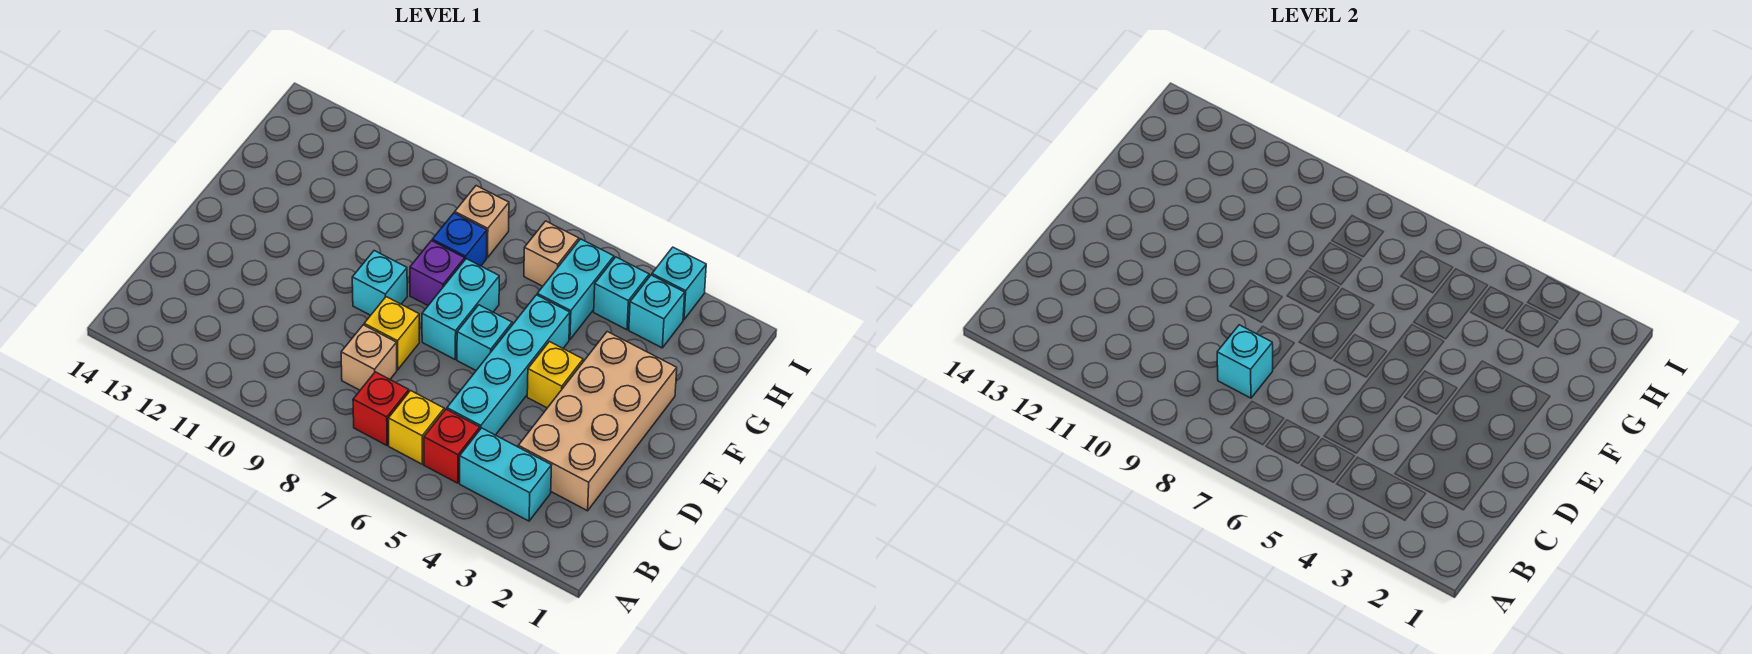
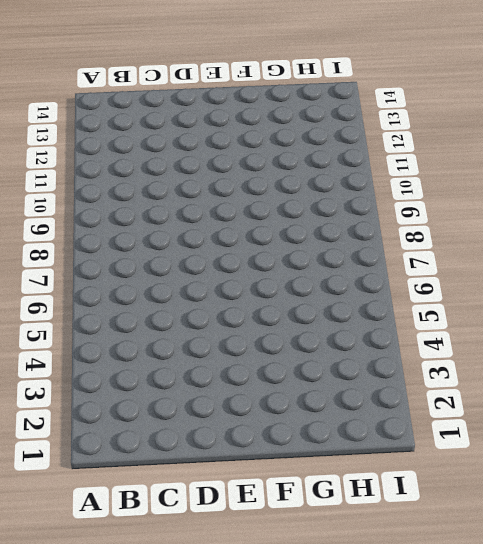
none -> cyan brick B3:B4 level 1
none -> red brick B5 level 1
none -> yellow brick B6 level 1

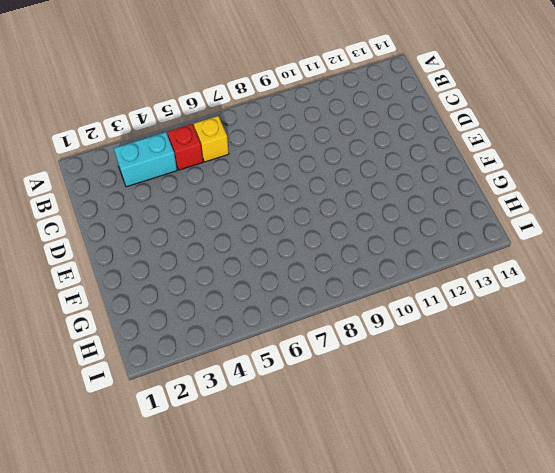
none -> red brick B7 level 1
none -> tan brick C2:F3 level 1
none -> cyan brick C5:F5 level 1

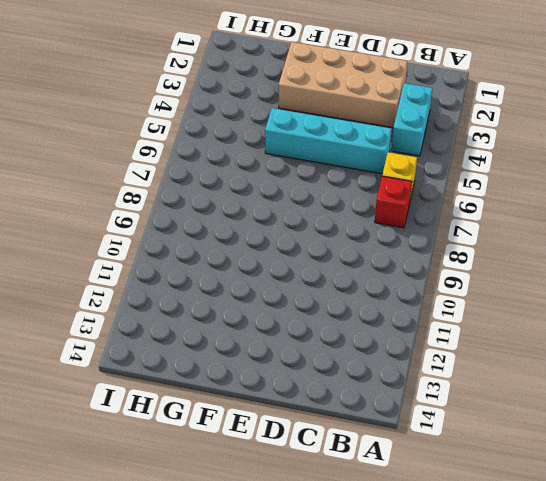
none -> red brick B5 level 1
none -> tan brick C8 level 1
none -> yellow brick D8 level 1

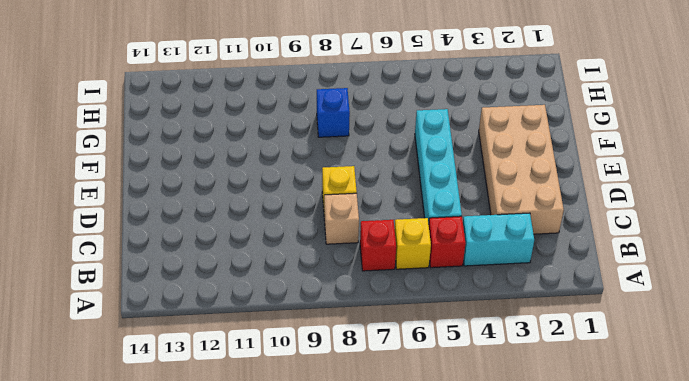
none -> yellow brick E4 level 1
none -> cyan brick E6 level 1
none -> cyan brick E7:F7 level 1

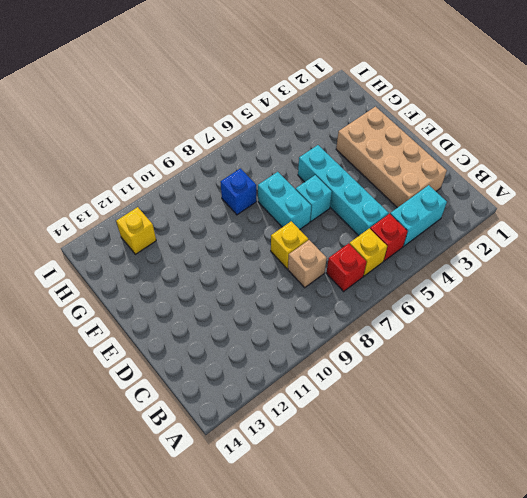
yellow brick H12 level 1 -> yellow brick E4 level 1
none -> cyan brick E9 level 1
none -> purple brick F8 level 1
none -> cyan brick G5:H5 level 1

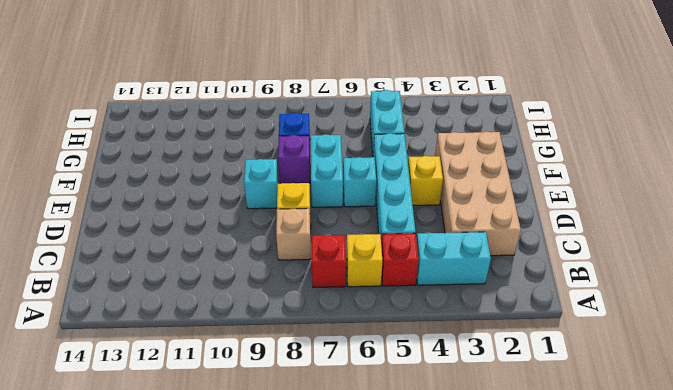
none -> cyan brick H3 level 1
none -> cyan brick H4 level 1
none -> tan brick H6 level 1

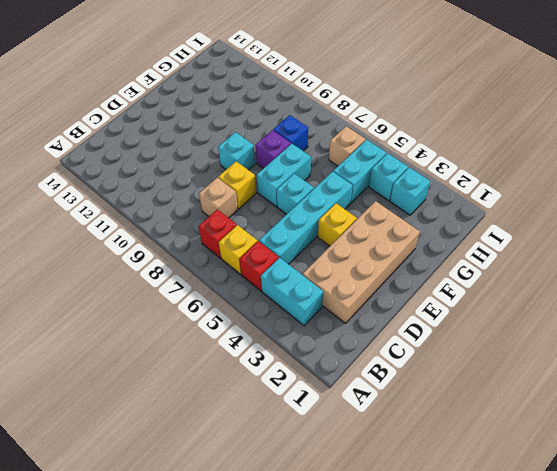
none -> tan brick H8 level 1
none -> cyan brick I3 level 1
none -> cyan brick C8 level 2

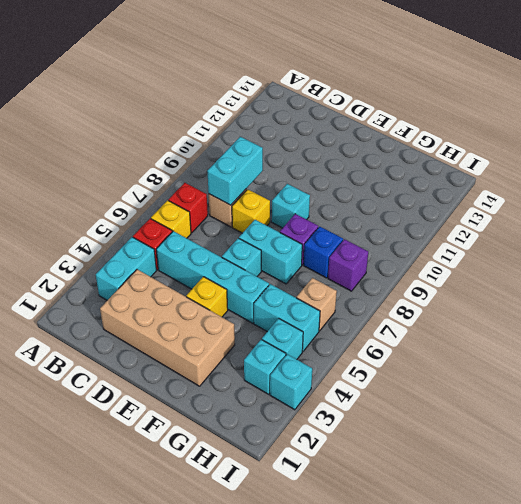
cyan brick C8:C9 level 2 -> cyan brick C8 level 2
purple brick H8 level 1 -> tan brick H8 level 1

